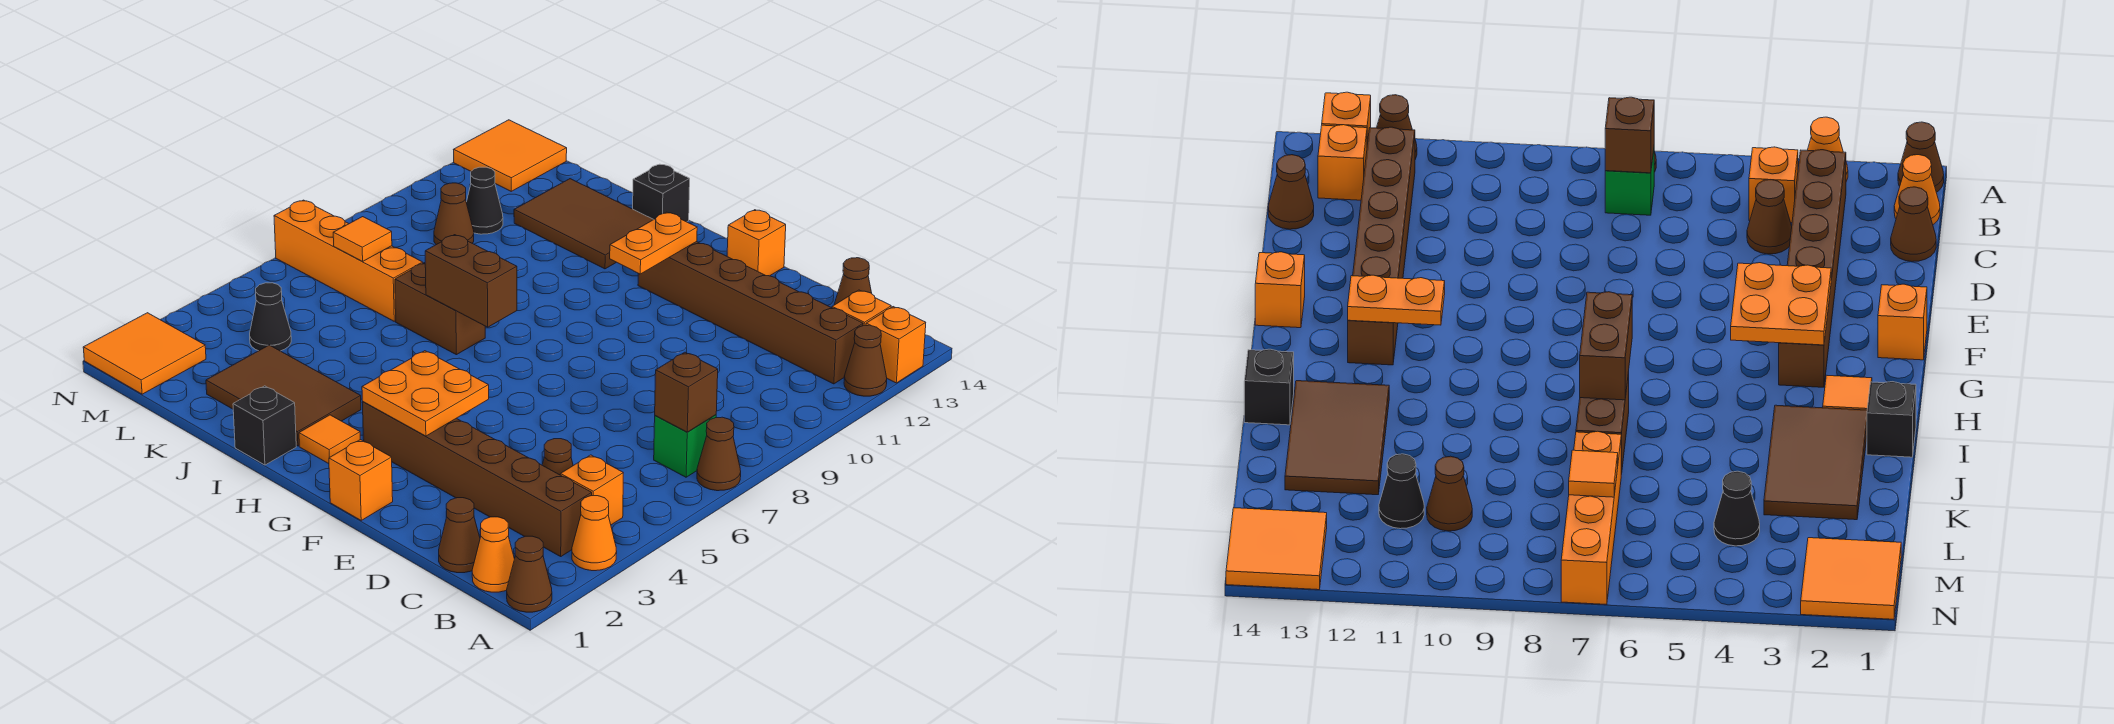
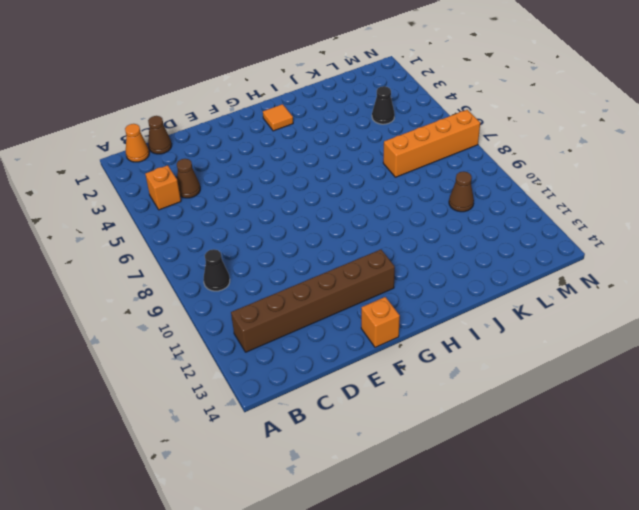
black cone B9 level 1 -> black cone L11 level 1
none -> brown cone A1 level 1
none -> orange cone A3 level 1
none -> brown cone A7 level 1
none -> brown cone A12 level 1

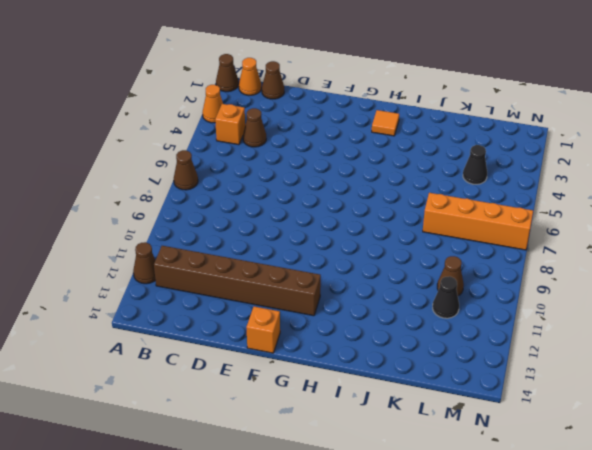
none -> orange brick A13 level 1
none -> brown brick B3:G3 level 1
none -> green brick B7 level 1
none -> orange brick B13 level 1

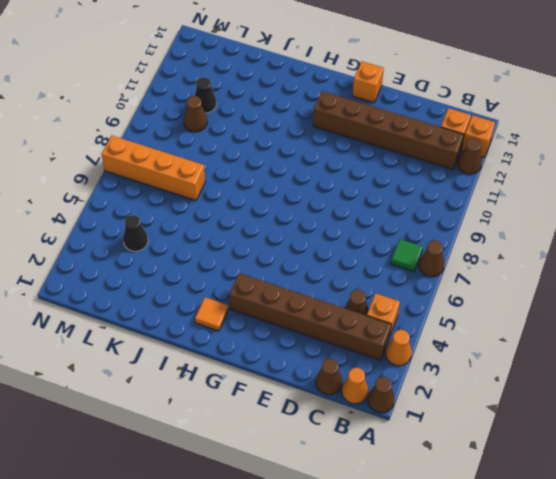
green tile B7 level 1 -> green brick B7 level 1
none -> brown cone C14 level 1
none -> orange brick F1 level 1
none -> black brick I1 level 1
none -> brown tile I2:K3 level 1

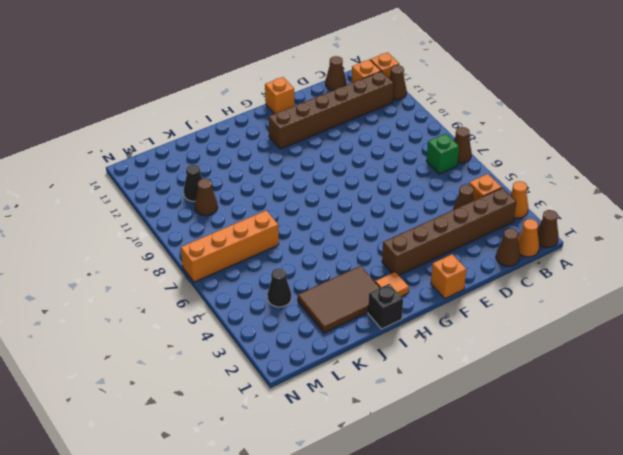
none -> brown brick I7:J7 level 1
none -> brown tile I12:K13 level 1
none -> black brick I14 level 1
none -> orange tile M1:N2 level 1

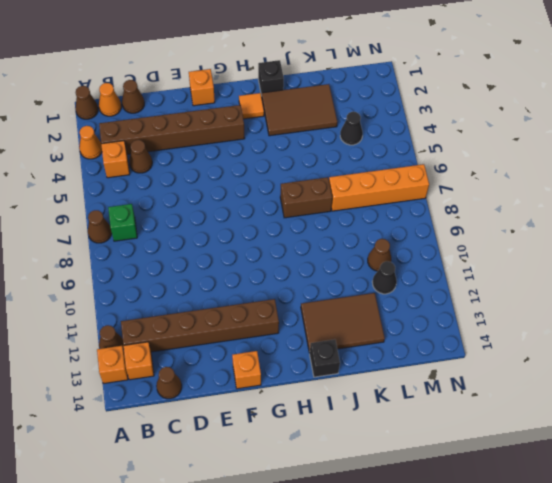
none -> orange tile M1:N2 level 1
none -> orange tile M13:N14 level 1
none -> brown brick B7 level 2
none -> orange plate F3:G4 level 2

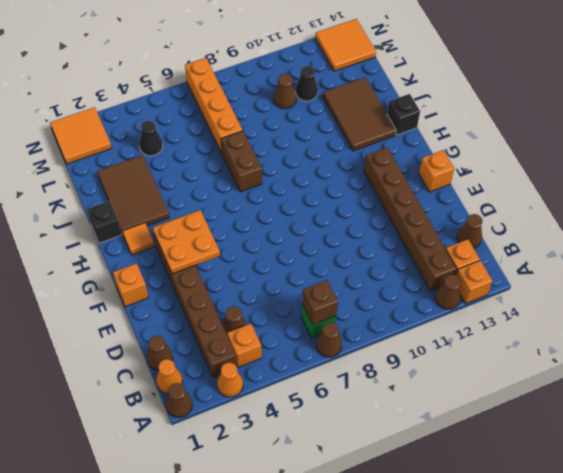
none -> orange plate G11:G12 level 2
none -> brown brick H7:I7 level 2
none -> orange tile L7 level 2

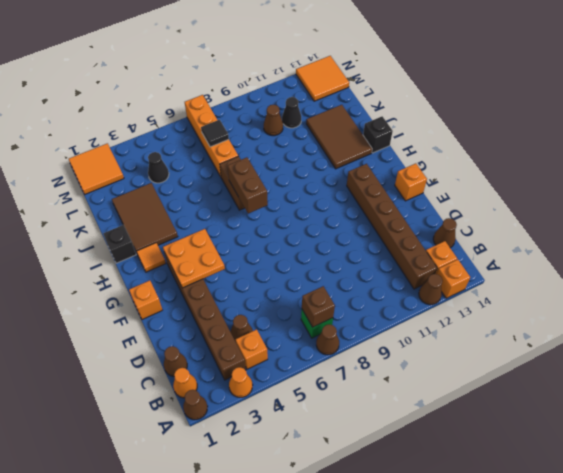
black tile L7 level 2 -> orange tile L7 level 2
none -> orange plate G11:G12 level 2

